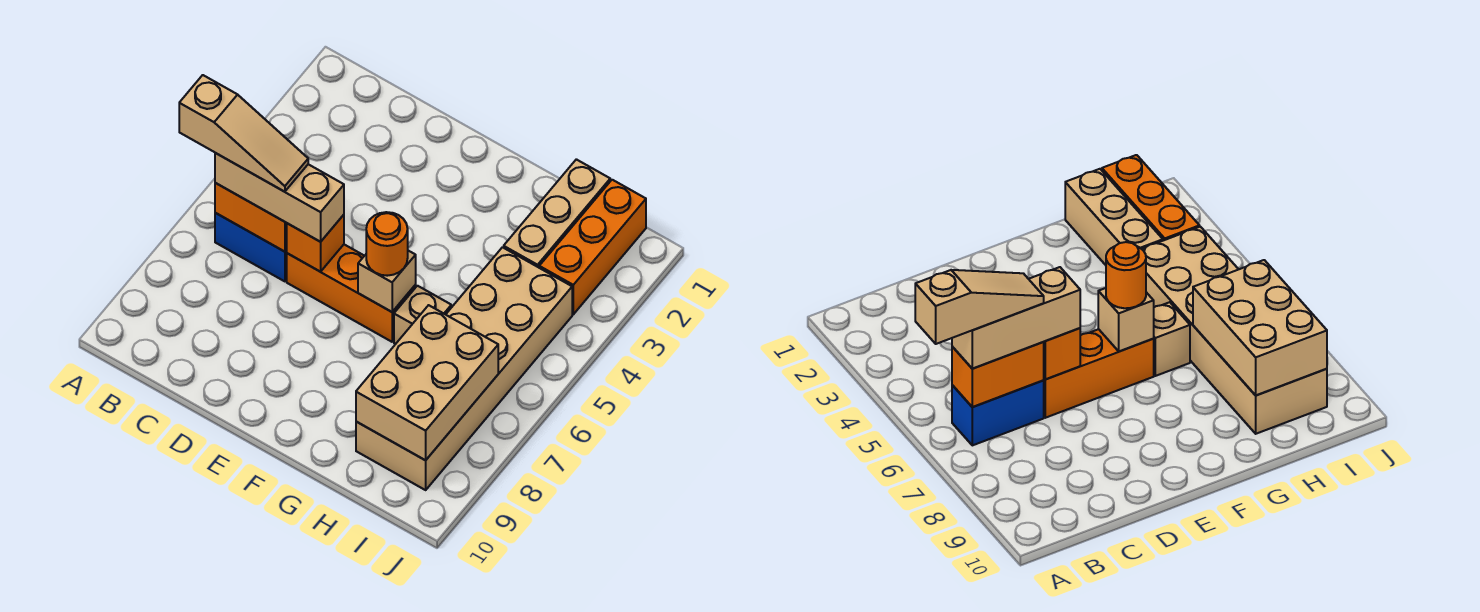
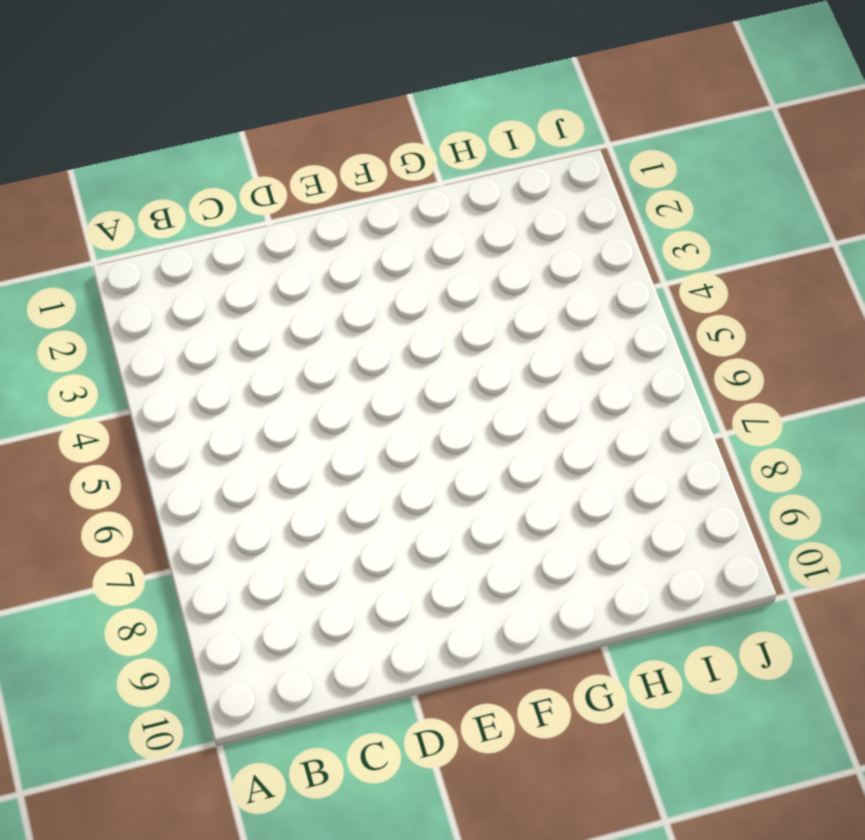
none -> blue brick B6:C6 level 1
none -> orange brick D6:F6 level 1
none -> tan brick G6 level 1

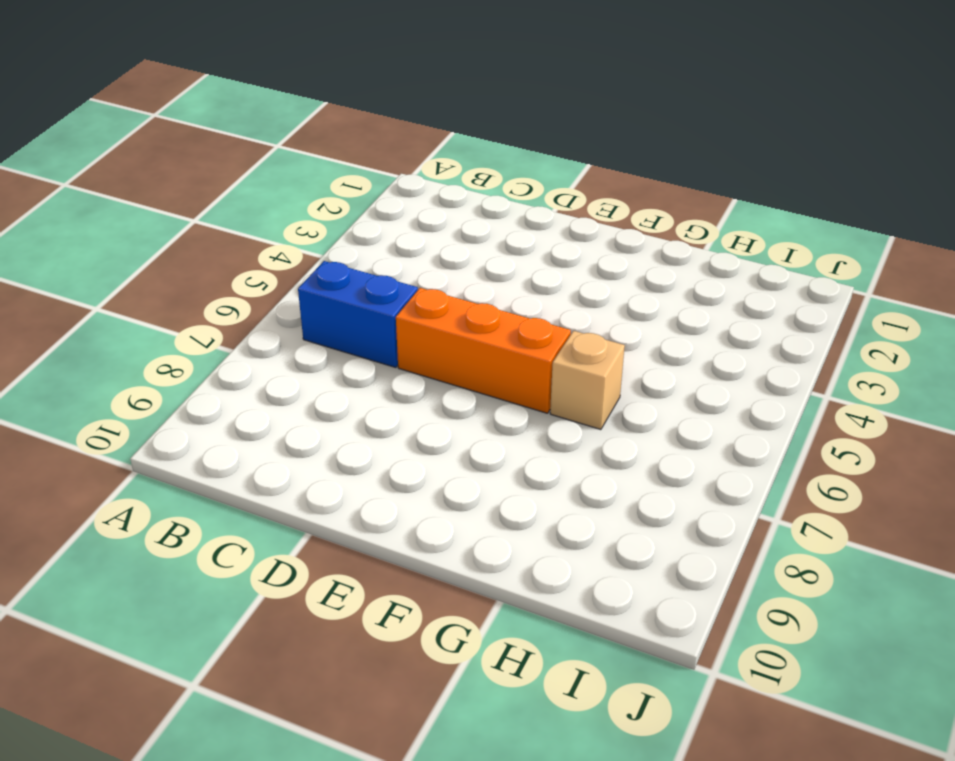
none -> tan brick H1:H3 level 1
none -> tan brick H4:I9 level 1
none -> orange brick I1:I3 level 1

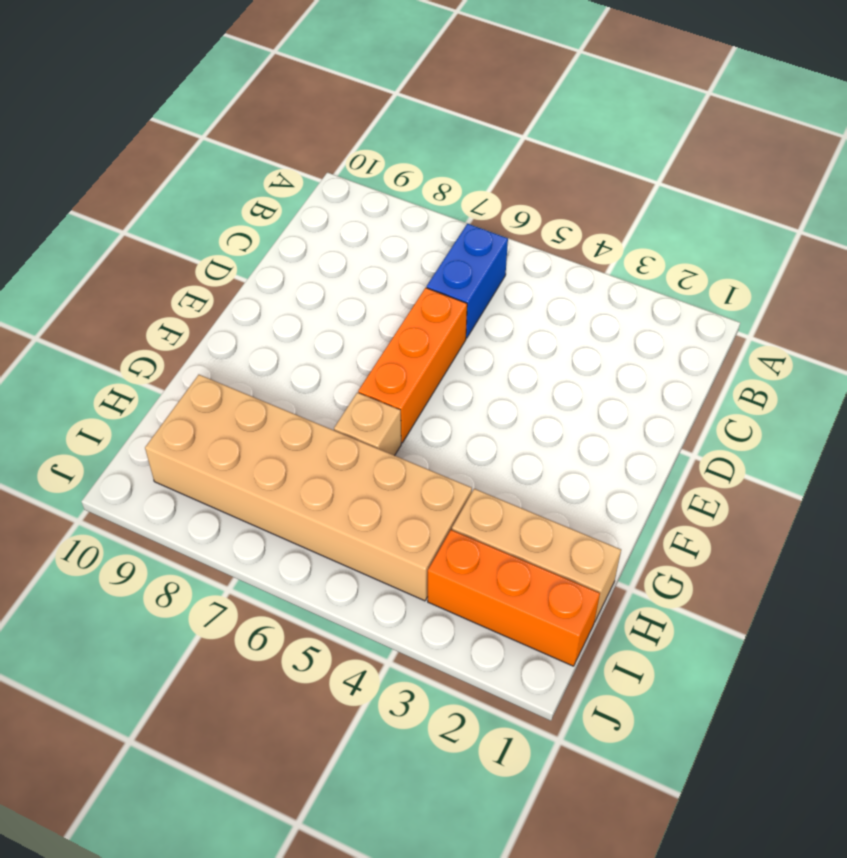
none -> orange brick B6:C6 level 2
none -> orange brick D6 level 2
none -> tan brick F6 level 2

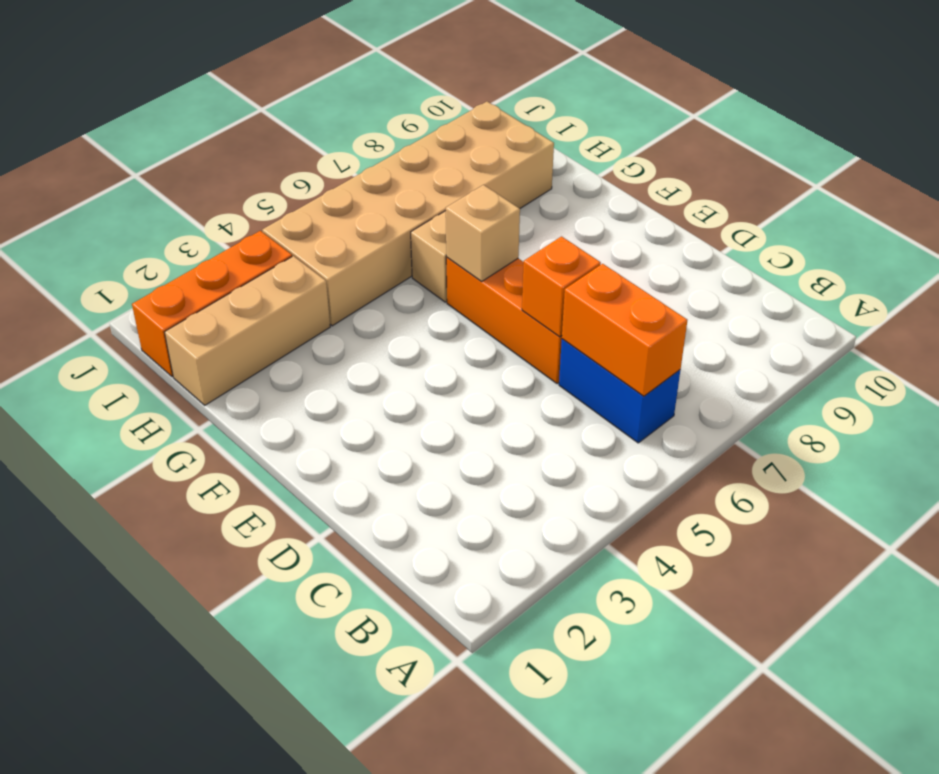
none -> tan brick H7:I9 level 2
none -> tan brick B6:D6 level 3
none -> orange round brick F6 level 3

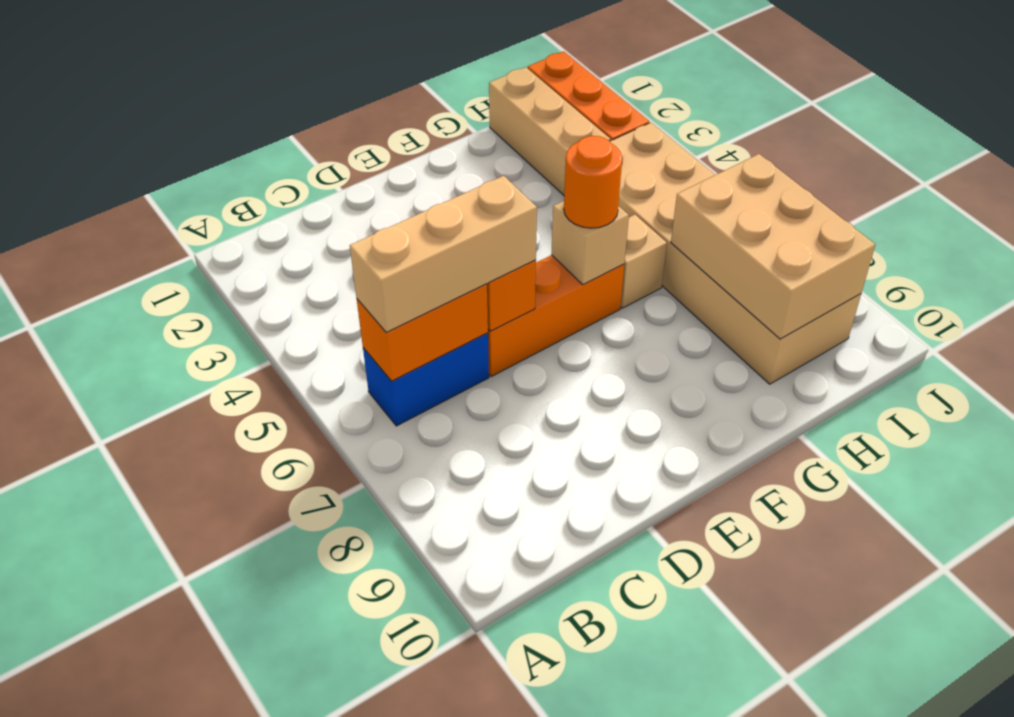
none -> tan slope A6:C6 level 4 top A

